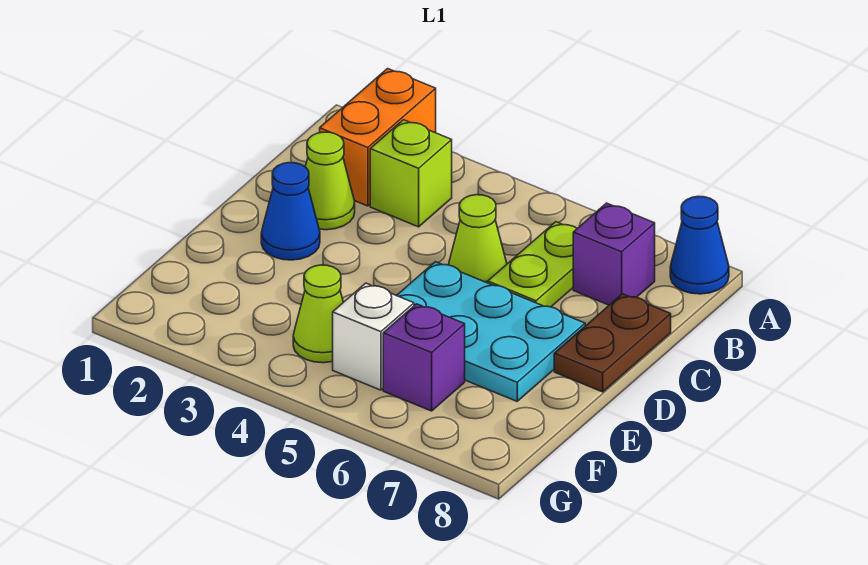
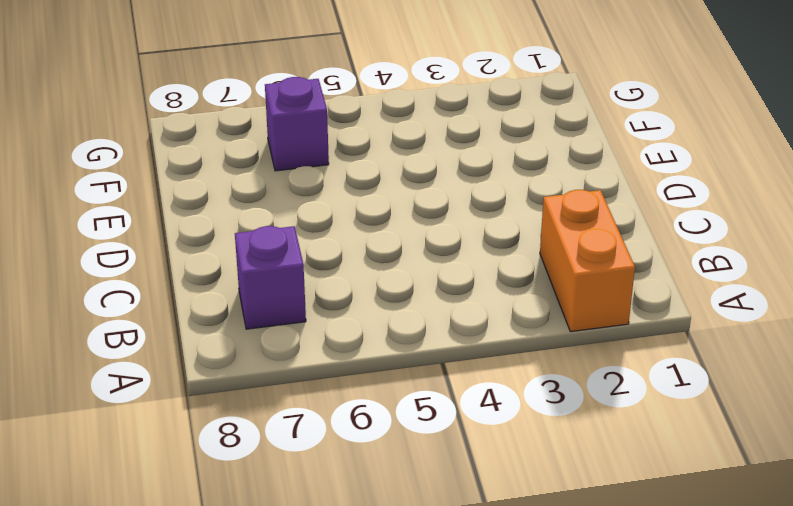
none -> blue cone A8 level 1
none -> lime brick B3 level 1
none -> lime plate B6:C6 level 1

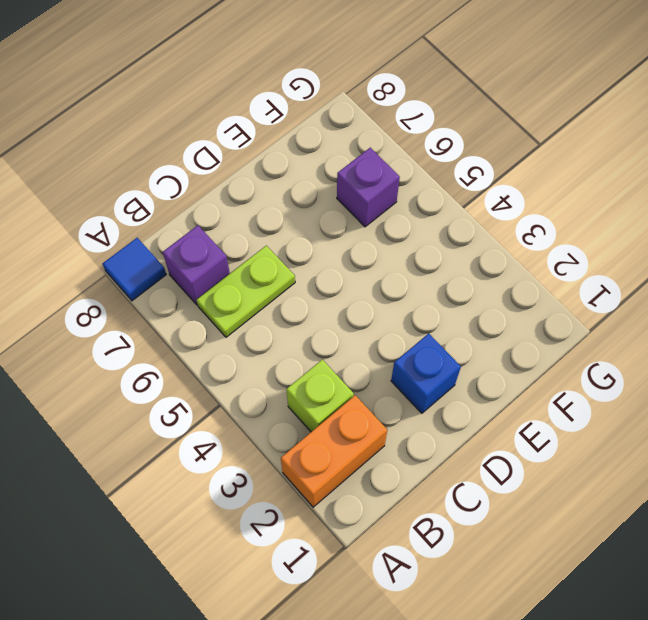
blue tile A8 level 1 -> blue cone A8 level 1
blue brick D2 level 1 -> blue cone D2 level 1
none -> lime cone C2 level 1
none -> lime cone C5 level 1
none -> brown plate C8:D8 level 1

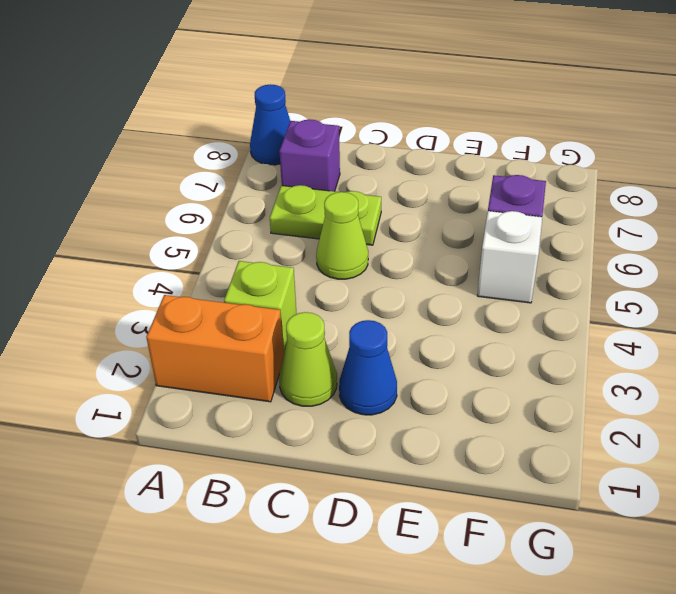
none -> brown plate C8:D8 level 1
none -> cyan plate D5:E7 level 1
none -> lime cone F4 level 1

